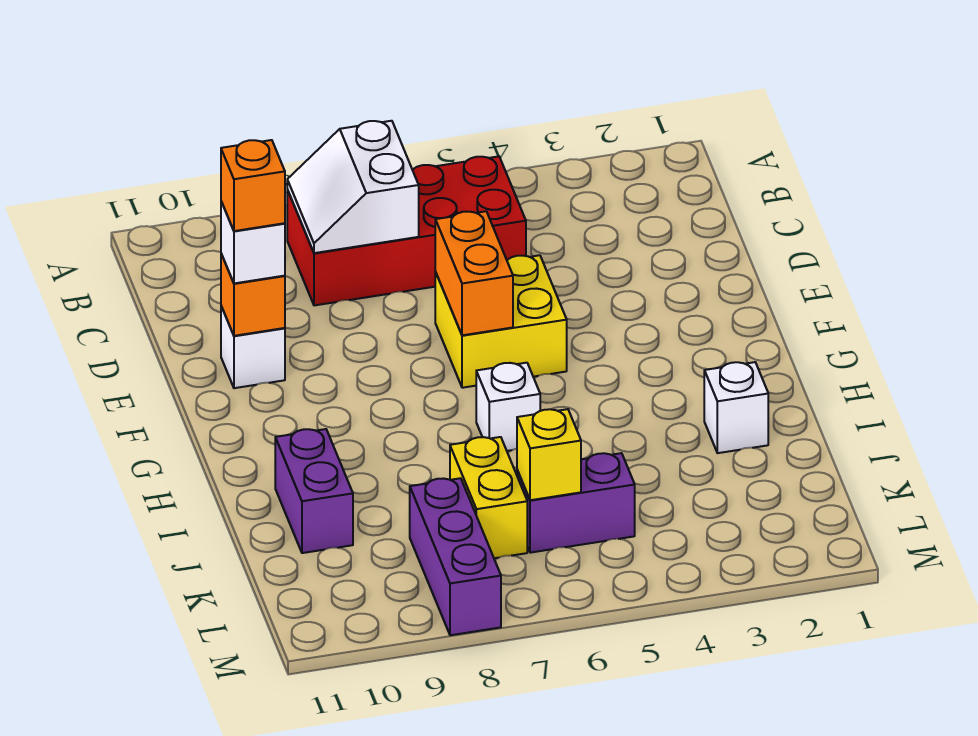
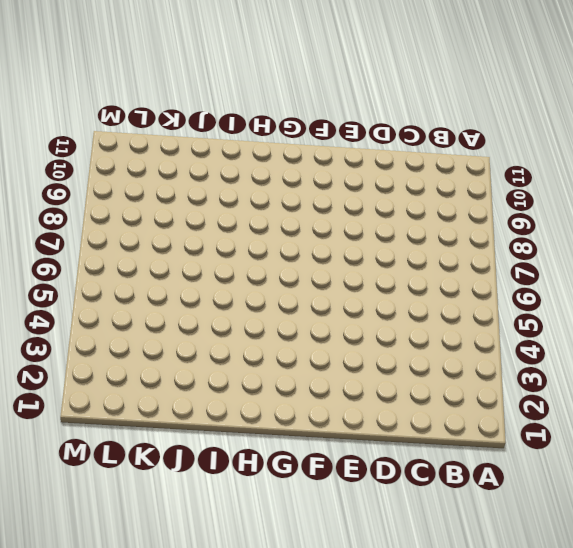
none -> red brick B5:C8 level 1
none -> yellow brick E5:F6 level 1
none -> white brick E10 level 1

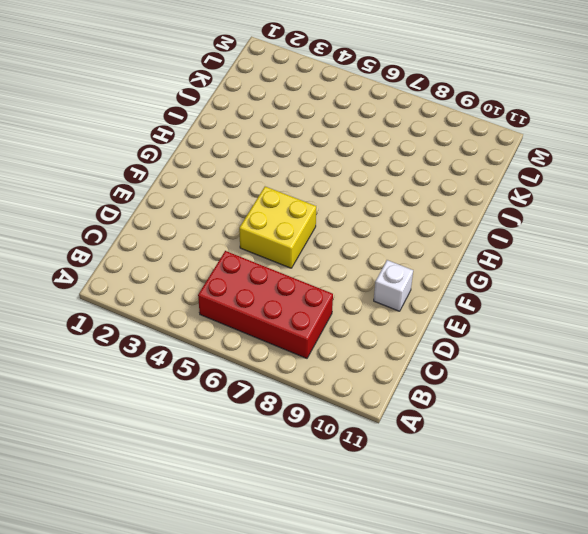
none -> white brick H6 level 1
none -> white brick I2 level 1
none -> purple brick I10:J10 level 1

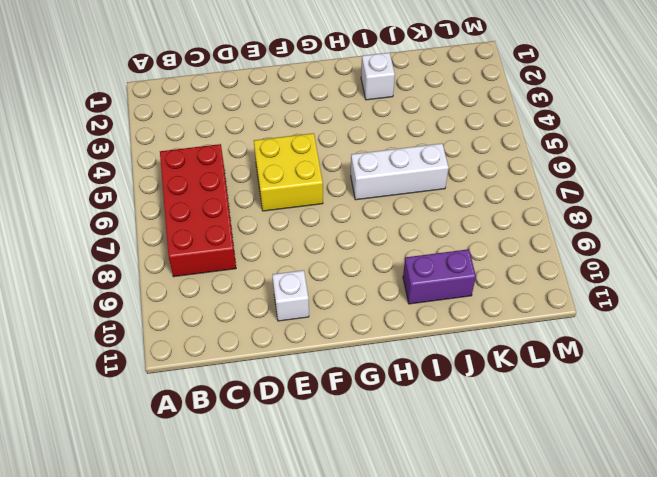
white brick H6:J6 level 1 -> white brick H6 level 1
none -> yellow brick J7:K7 level 1
none -> purple brick K5:K6 level 1
none -> purple brick K8:M8 level 1

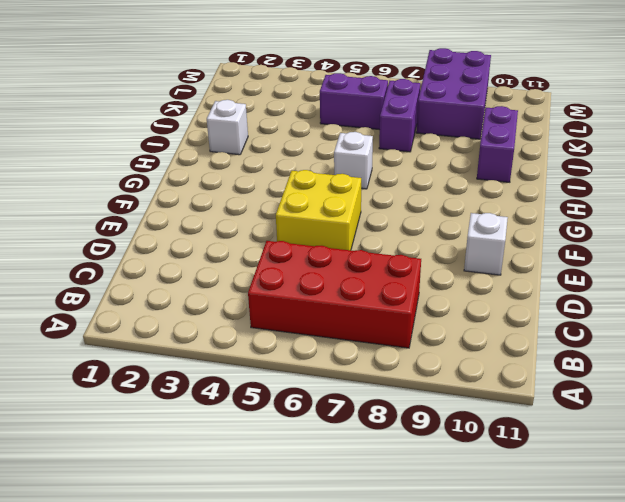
purple brick J7:K7 level 1 -> yellow brick J7:K7 level 1
purple brick K8:M9 level 1 -> purple brick K8:M8 level 1
none -> white slope B7:C8 level 2 top 7
none -> orange brick E6:F6 level 2
none -> orange brick E10 level 2

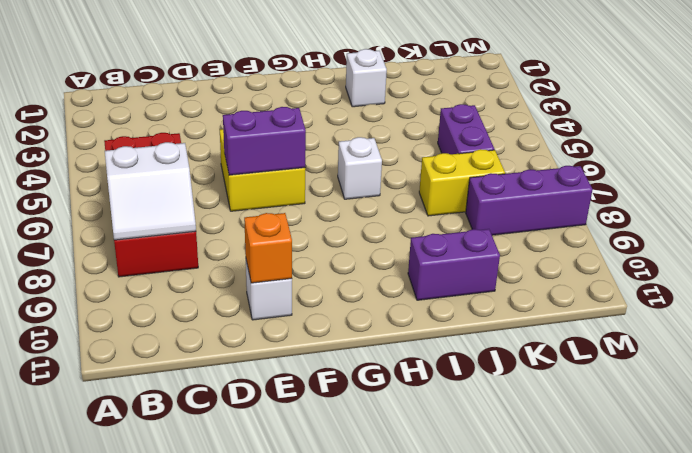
purple brick E6:F6 level 2 -> orange brick E6:F6 level 2
none -> yellow brick K6 level 2
none -> white brick E10 level 3
none -> orange brick E10 level 4

